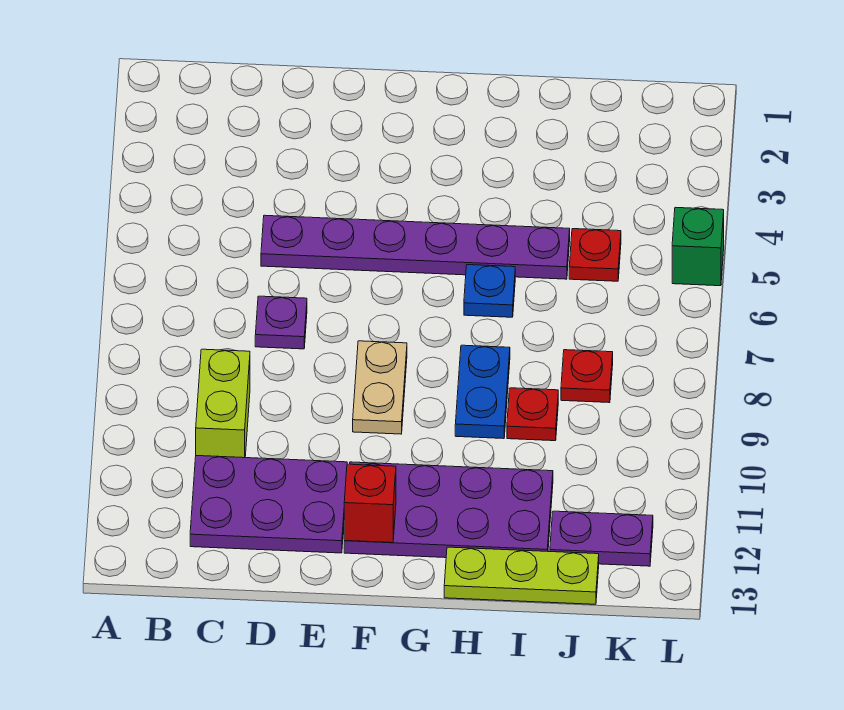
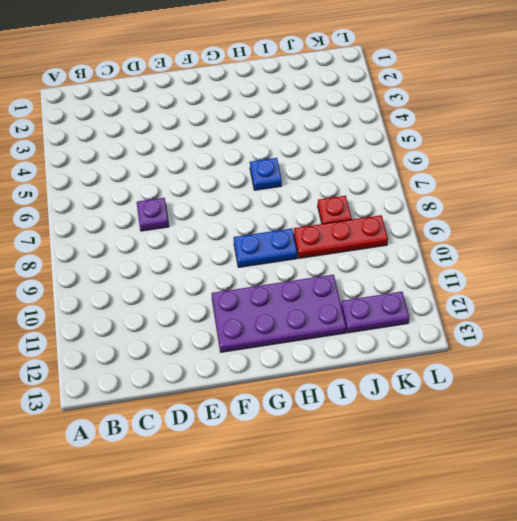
blue plate G9:H9 level 1 -> blue plate H8:H9 level 1
red plate I9:K9 level 1 -> red plate I9 level 1
none -> lime brick C9:C10 level 1
none -> purple plate C11:E12 level 1
none -> purple plate D5:I5 level 1

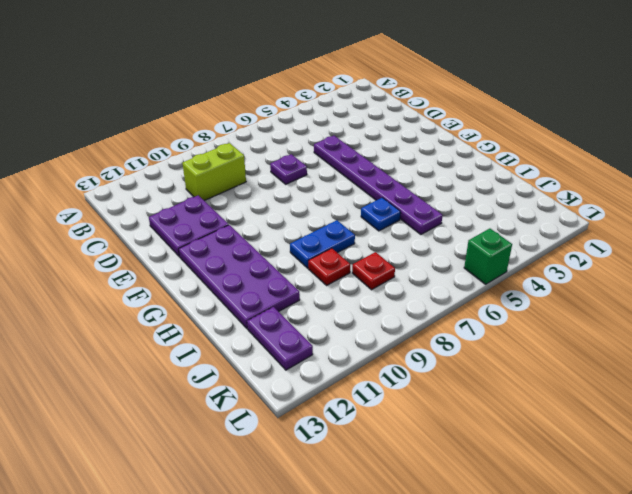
purple plate D11:E12 level 1 -> purple plate C11:E12 level 1
none -> tan plate F8:F9 level 1
none -> lime plate H13:J13 level 1
none -> red plate J5 level 1

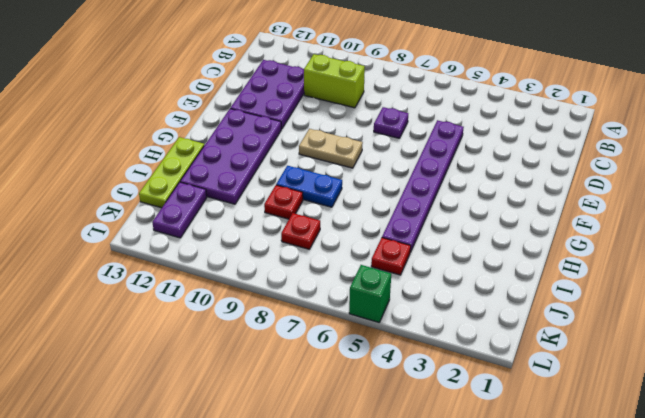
none -> blue plate H6 level 1
none -> red brick F12 level 2

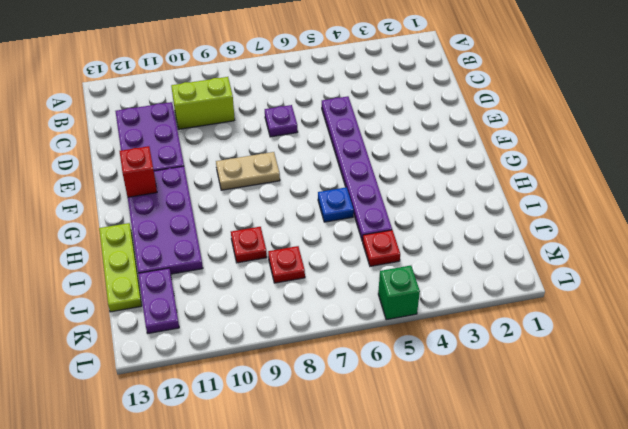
none -> blue plate H8:H9 level 1

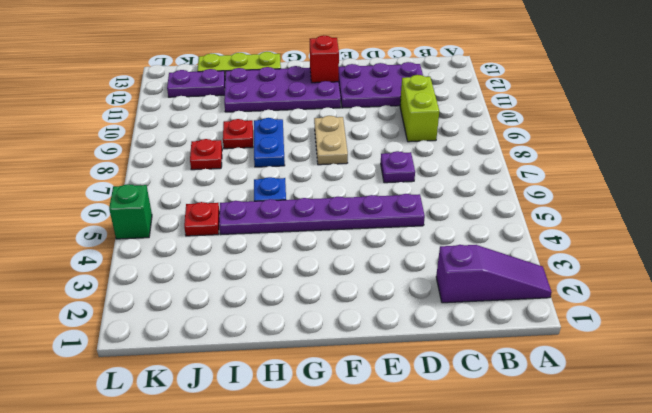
purple slope A2:C2 level 1 top C -> none

